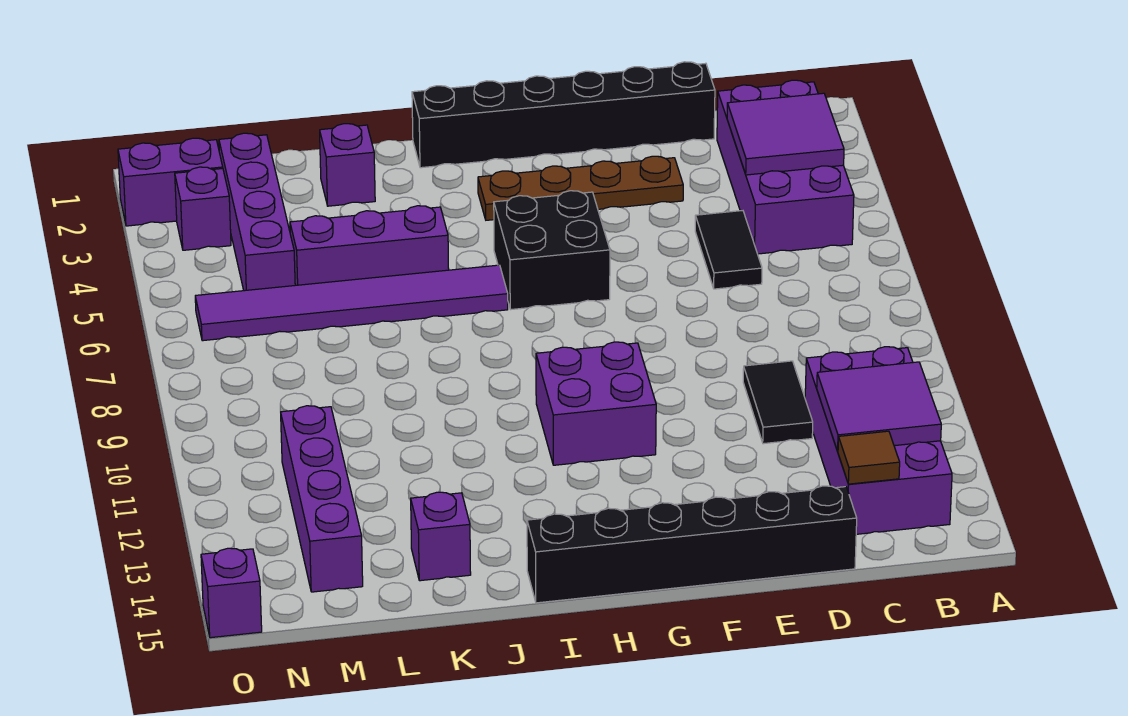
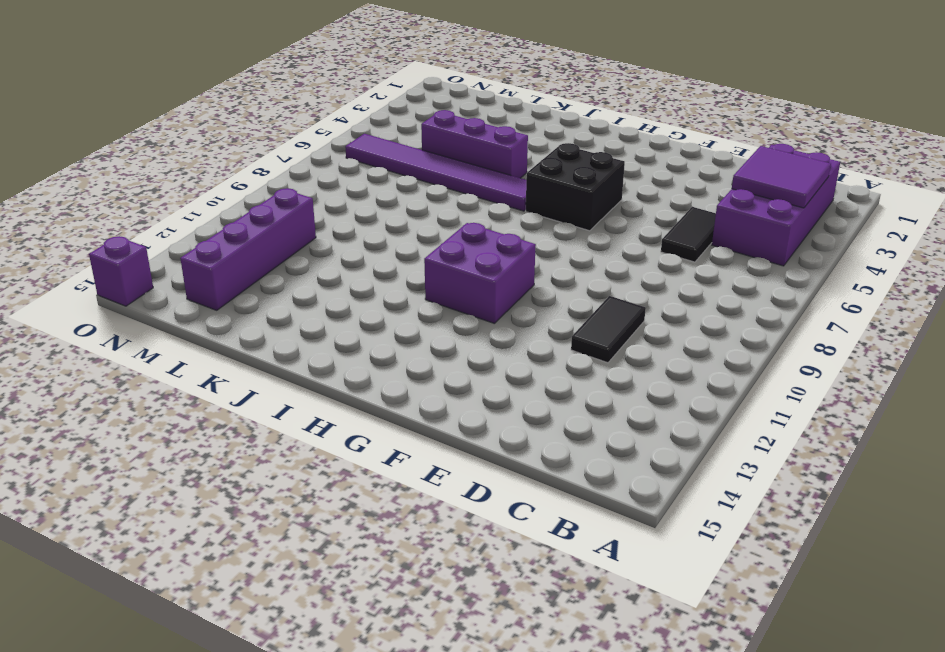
none -> purple brick B11:C14 level 1
none -> black brick D1:I1 level 1
none -> black brick D15:I15 level 1

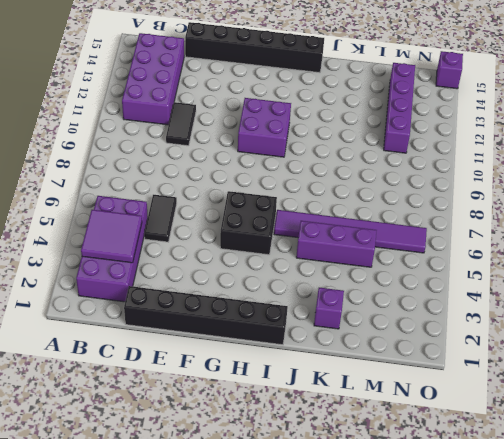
none -> brown plate E3:H3 level 1
none -> purple brick K14 level 1
none -> purple brick M2:M5 level 1

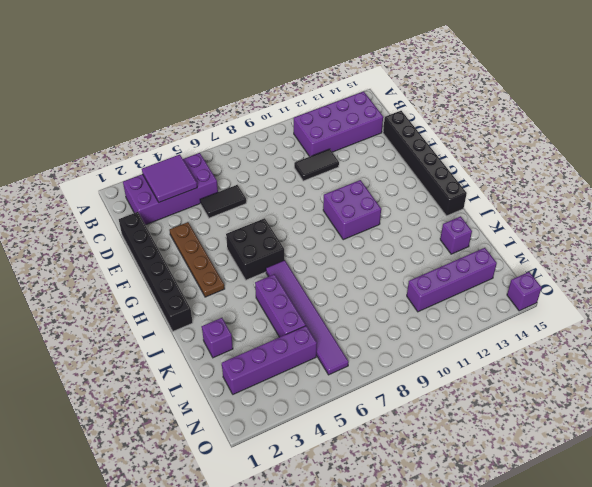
none -> purple brick N2:O2 level 1
none -> purple brick N3 level 1
none -> purple tile B12:C13 level 2

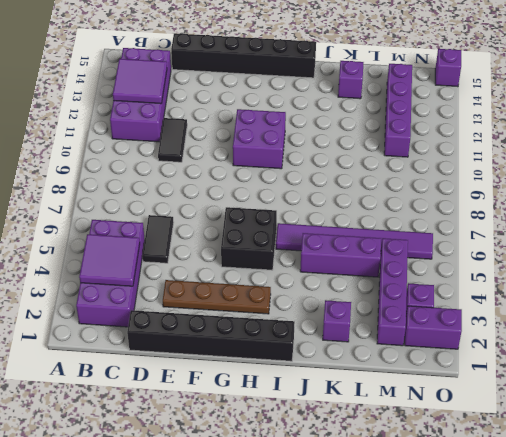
none -> brown tile C14 level 2

